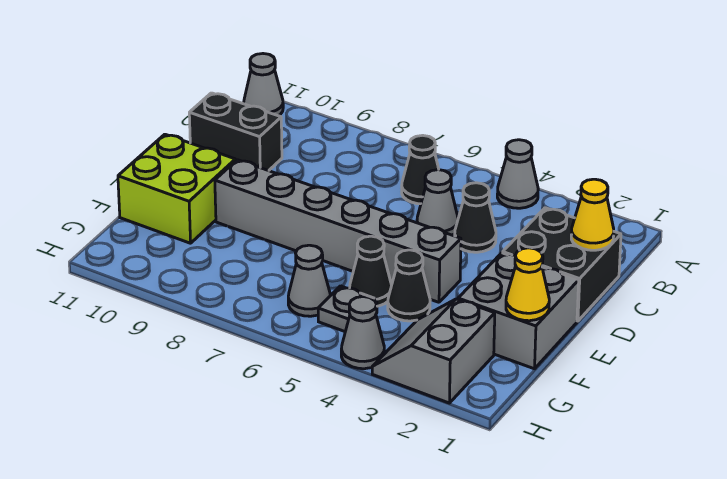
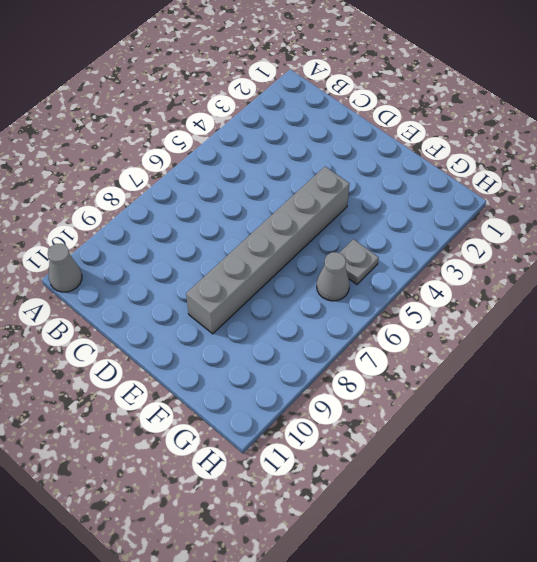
none -> grey cone A4 level 1
none -> black cone B6 level 1
none -> black brick C1:D2 level 1

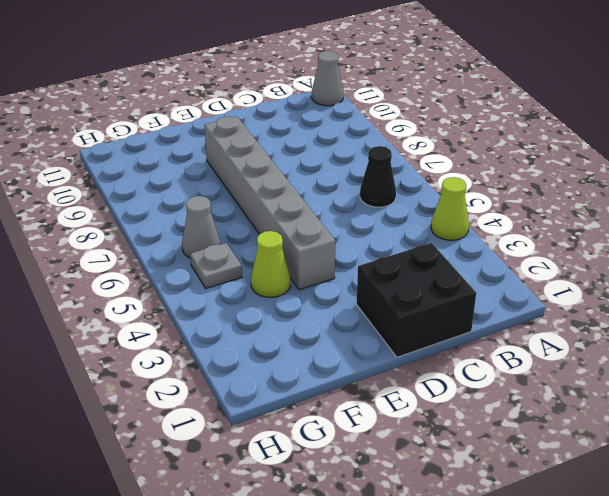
lime cone A4 level 1 -> grey cone A4 level 1
lime cone F4 level 1 -> black cone F4 level 1
none -> black cone C4 level 1
none -> grey cone C5 level 1
none -> black brick C10:C11 level 1

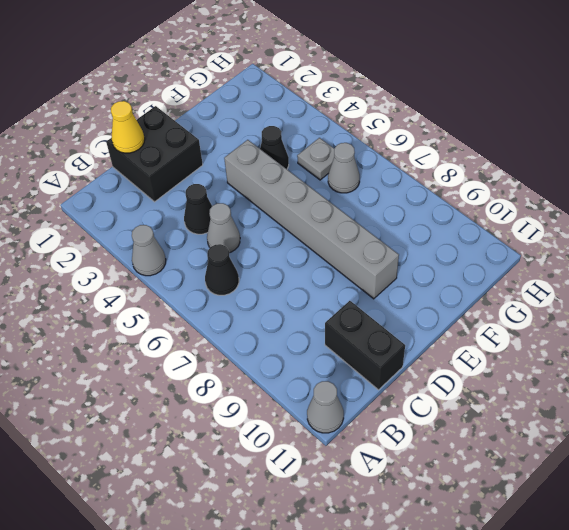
none -> grey brick E1:F2 level 1
none -> lime brick E10:F11 level 1
none -> black cone F5 level 1

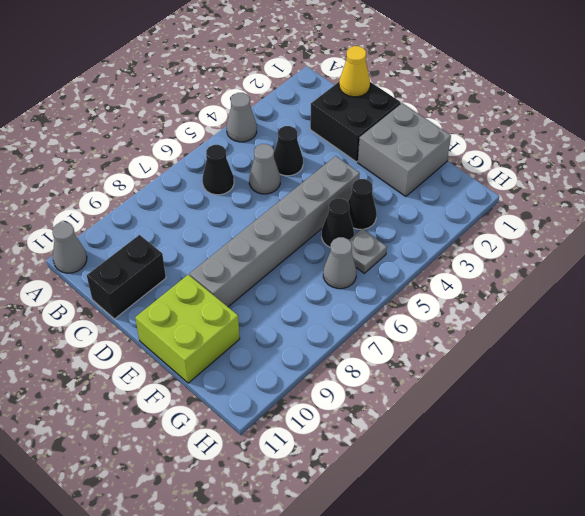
none -> grey slope G2:H3 level 1 top 2
none -> grey cone H4 level 1
none -> yellow cone F1 level 2

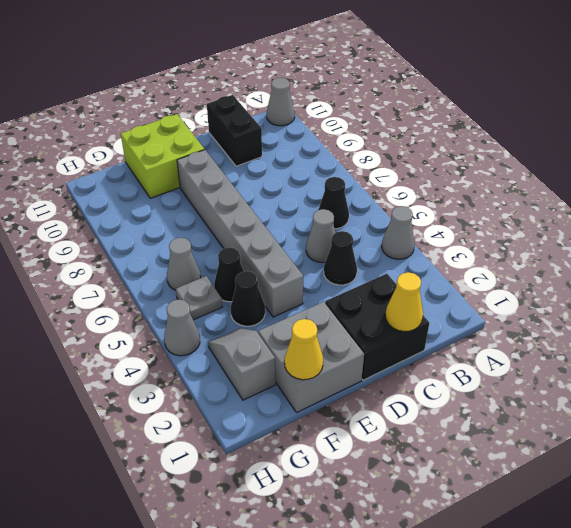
grey slope G2:G3 level 1 top 2 -> grey slope G2:H3 level 1 top 2

